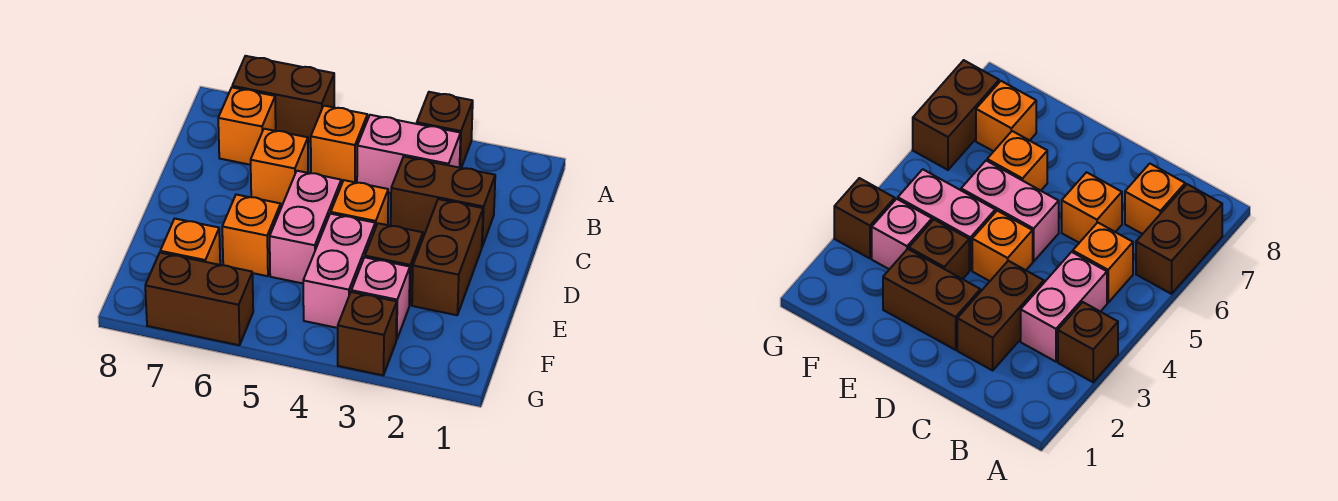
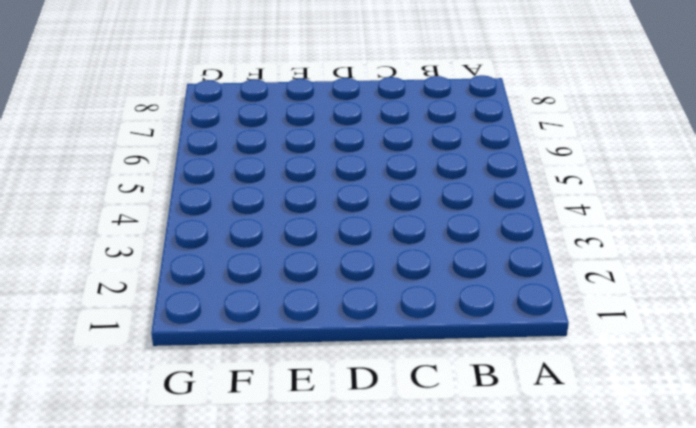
none -> brown brick A3 level 1
none -> brown brick A6:A7 level 1
none -> pink brick B3:B4 level 1

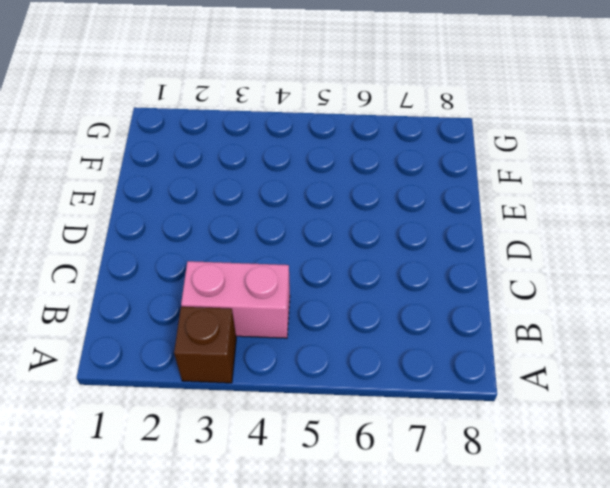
none -> brown brick A6:A7 level 1
none -> orange brick B5 level 1
none -> orange brick B7 level 1

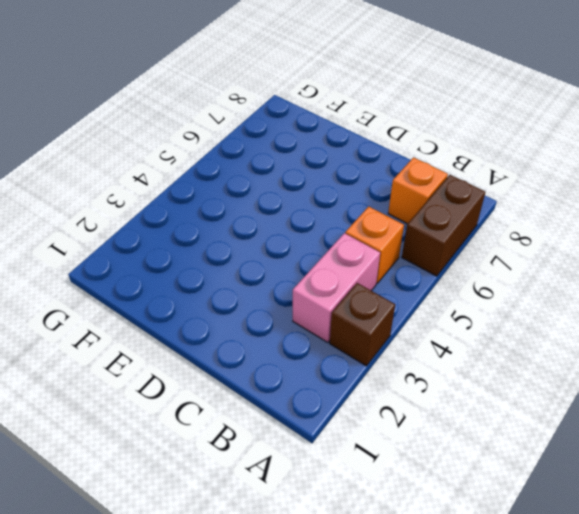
none -> brown brick C2:C3 level 1
none -> orange brick C6 level 1
none -> brown brick D2:E2 level 1

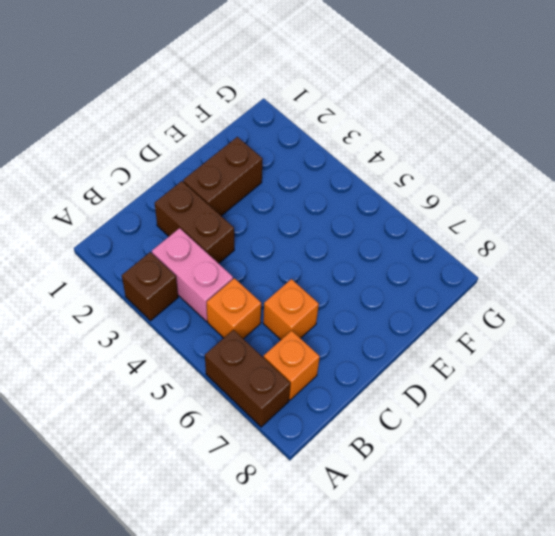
none -> orange brick D4 level 1
none -> pink brick D5:E5 level 1
none -> brown brick E3 level 1

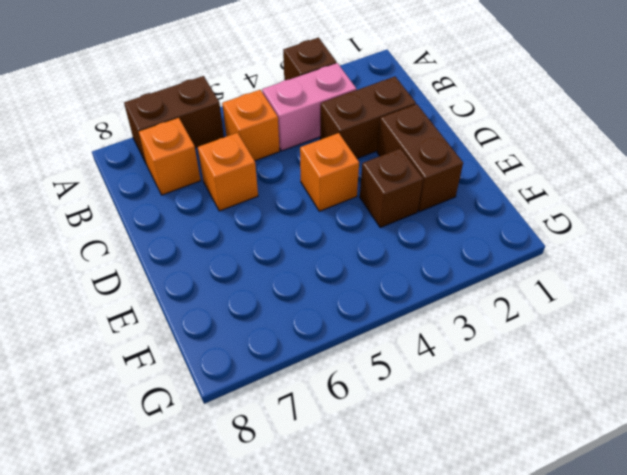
none -> pink brick D5:E5 level 1
none -> pink brick E4:F4 level 1
none -> orange brick E6 level 1

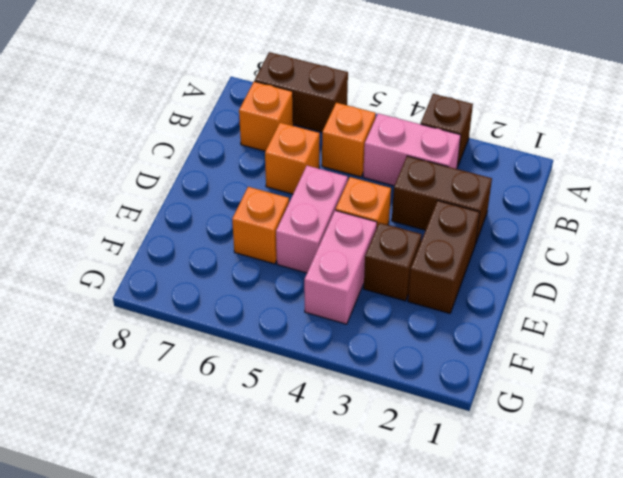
none -> pink brick F3 level 1
none -> orange brick F7 level 1
none -> brown brick G3 level 1

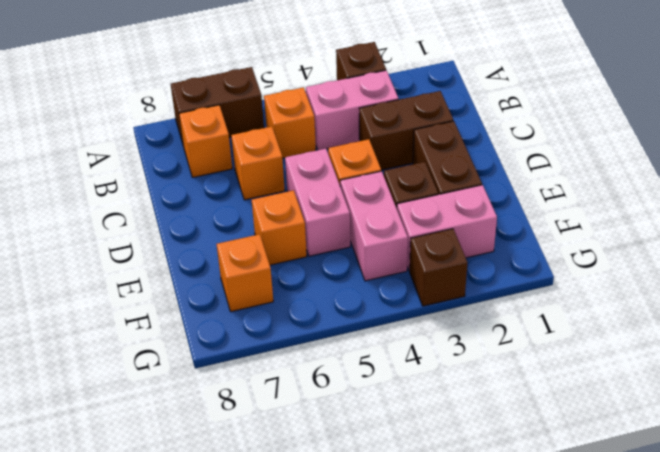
pink brick F2:F3 level 1 -> pink brick F3 level 1
none -> brown brick G6:G7 level 1

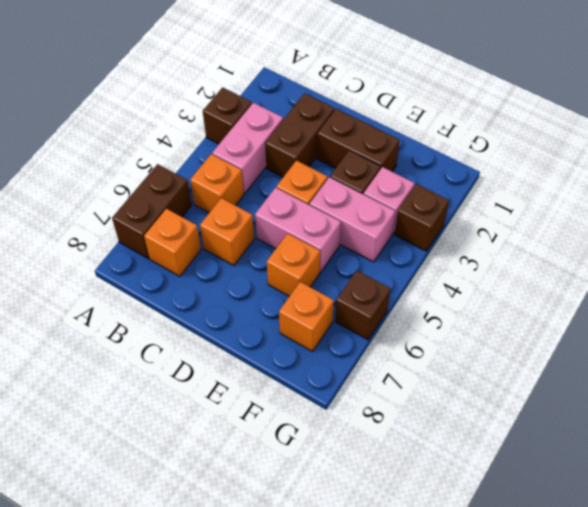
brown brick G6 level 1 -> brown brick G6:G7 level 1

